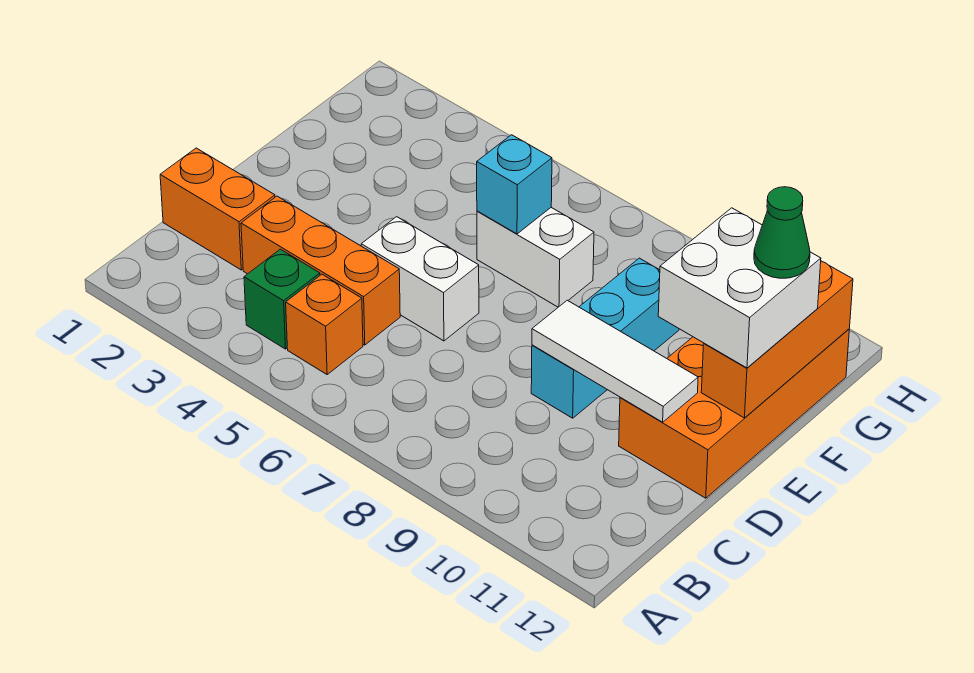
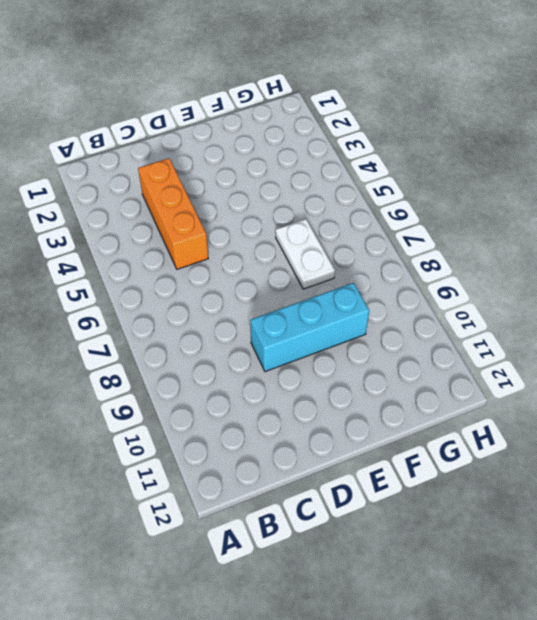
white plate F6:F7 level 1 -> white brick F6:F7 level 1
none -> green brick B4 level 1
none -> orange brick B5 level 1
none -> orange brick C1:C2 level 1

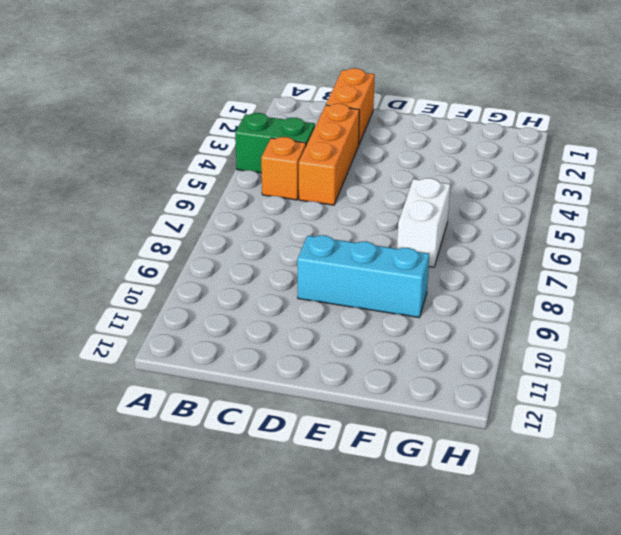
green brick A4:B4 level 1 -> green brick B4 level 1
none -> white brick D5:D6 level 1
none -> orange brick D11:G12 level 1
none -> white tile D9:D11 level 2

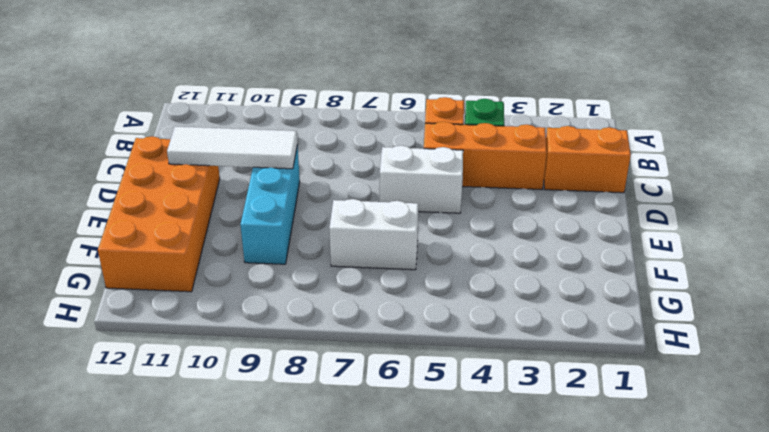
none -> orange brick E12:G12 level 2
none -> cyan brick F6 level 2
none -> white brick E11:F12 level 3

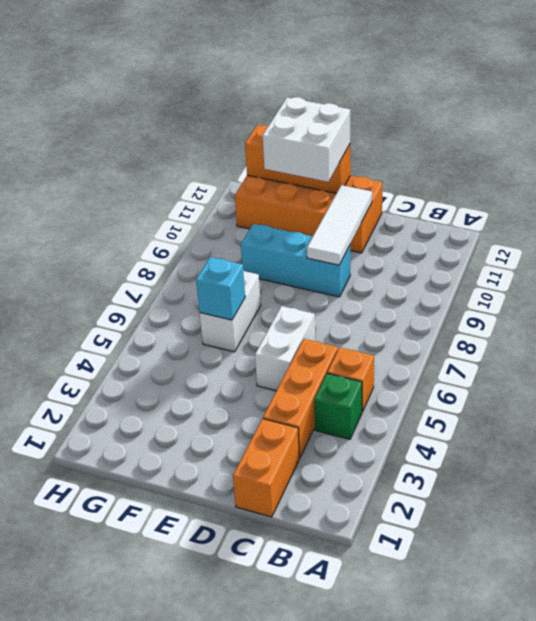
none -> green cone F12 level 4

